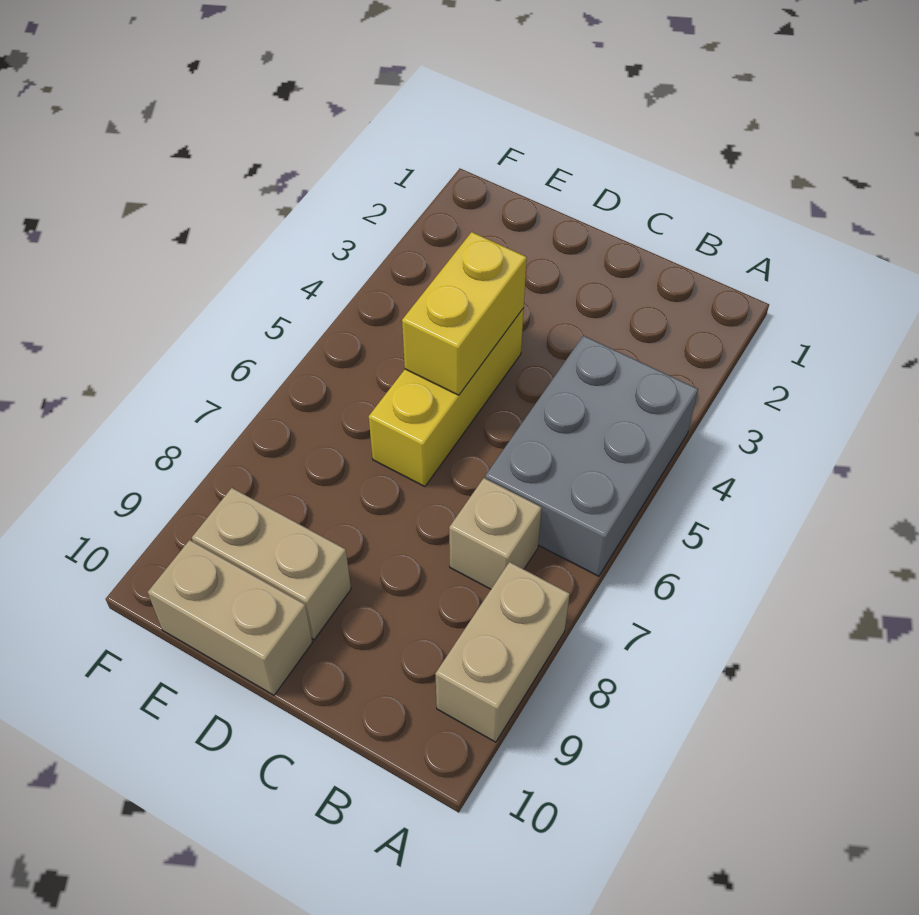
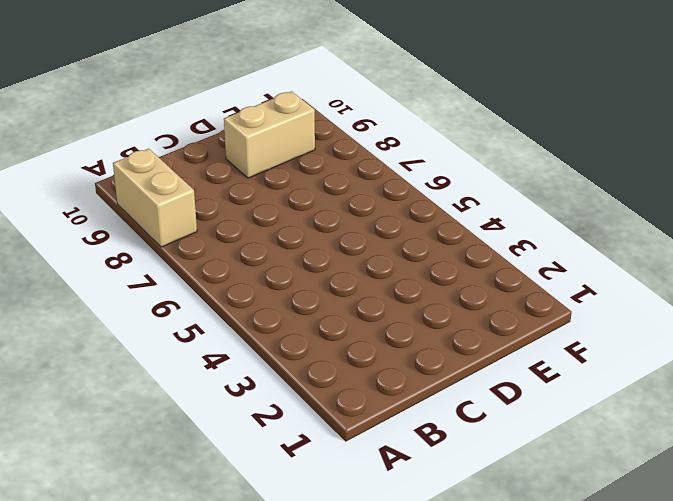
none -> grey brick A4:B6 level 1
none -> tan brick B7 level 1

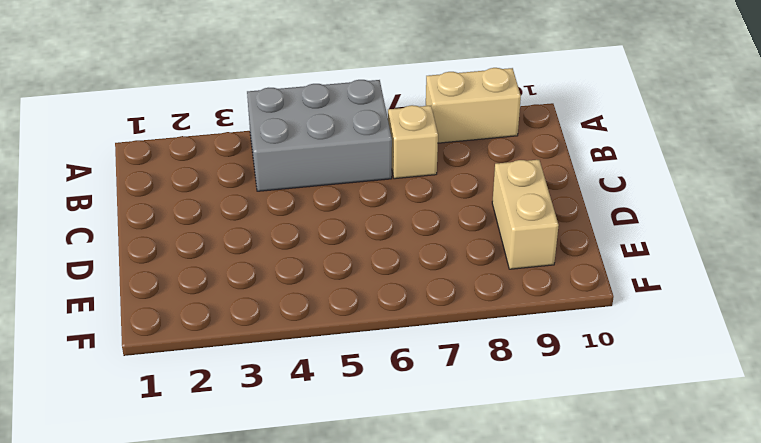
none -> yellow brick D4:D6 level 1
none -> tan brick D10:E10 level 1

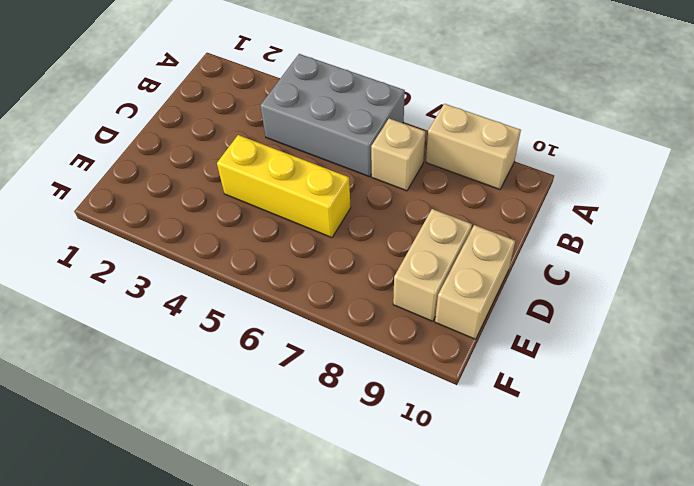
none -> yellow brick D4:D5 level 2

